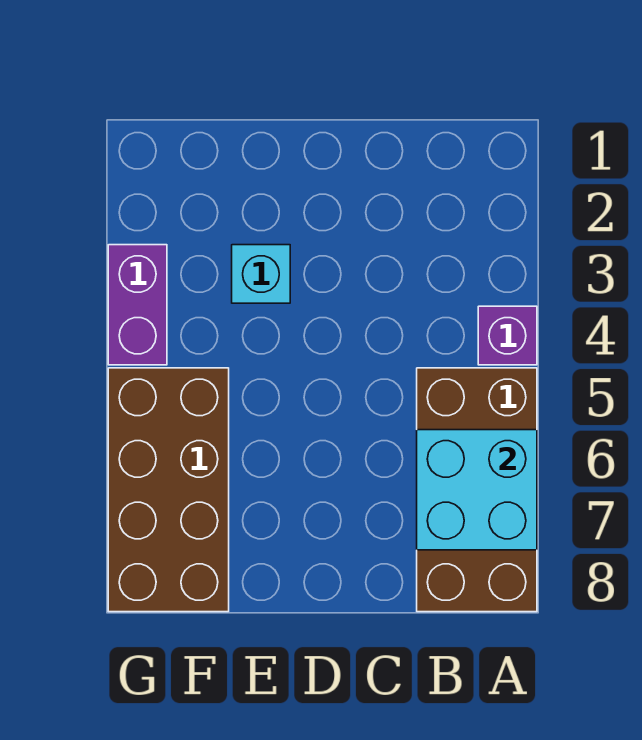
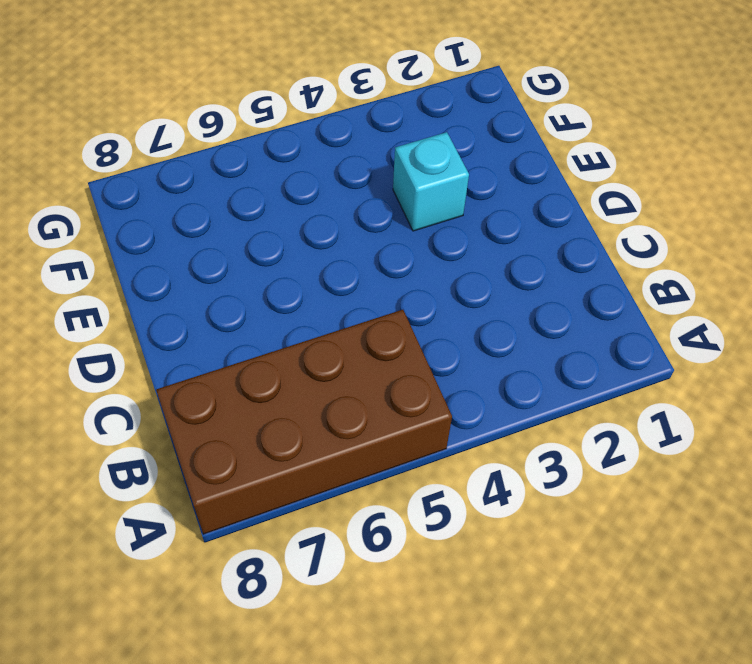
none -> purple brick A4 level 1
none -> brown brick F5:G8 level 1

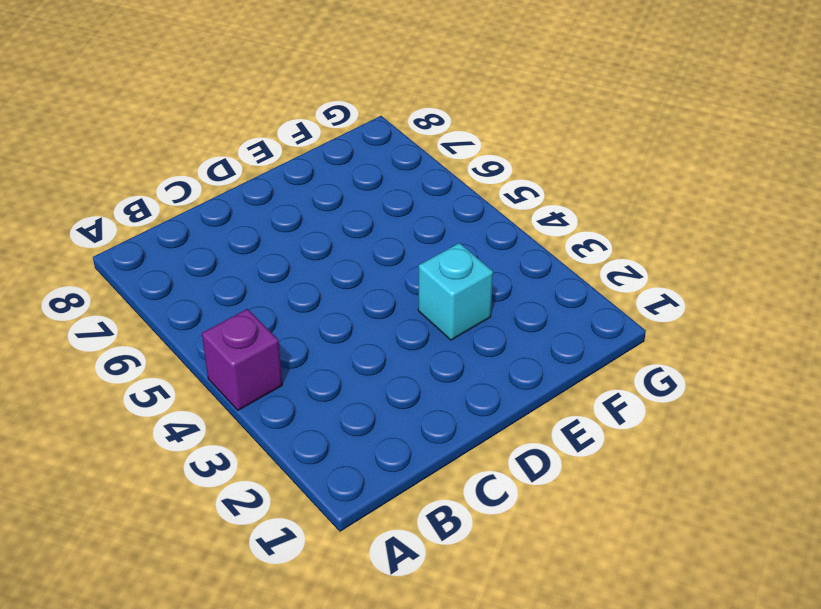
none -> brown brick A5:B8 level 1
none -> brown brick F5:G8 level 1

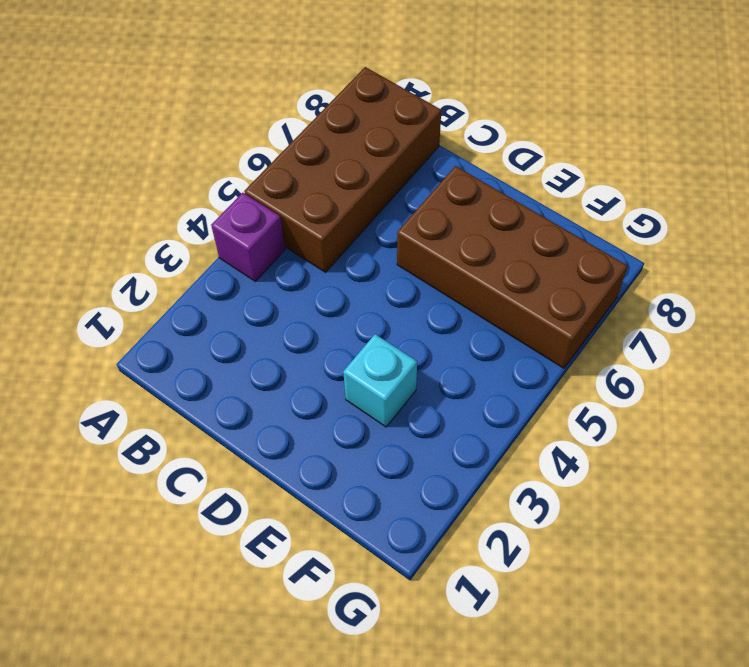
brown brick D6:G7 level 1 -> brown brick F5:G8 level 1
none -> purple brick G3:G4 level 1
none -> cyan brick A6:B7 level 2

